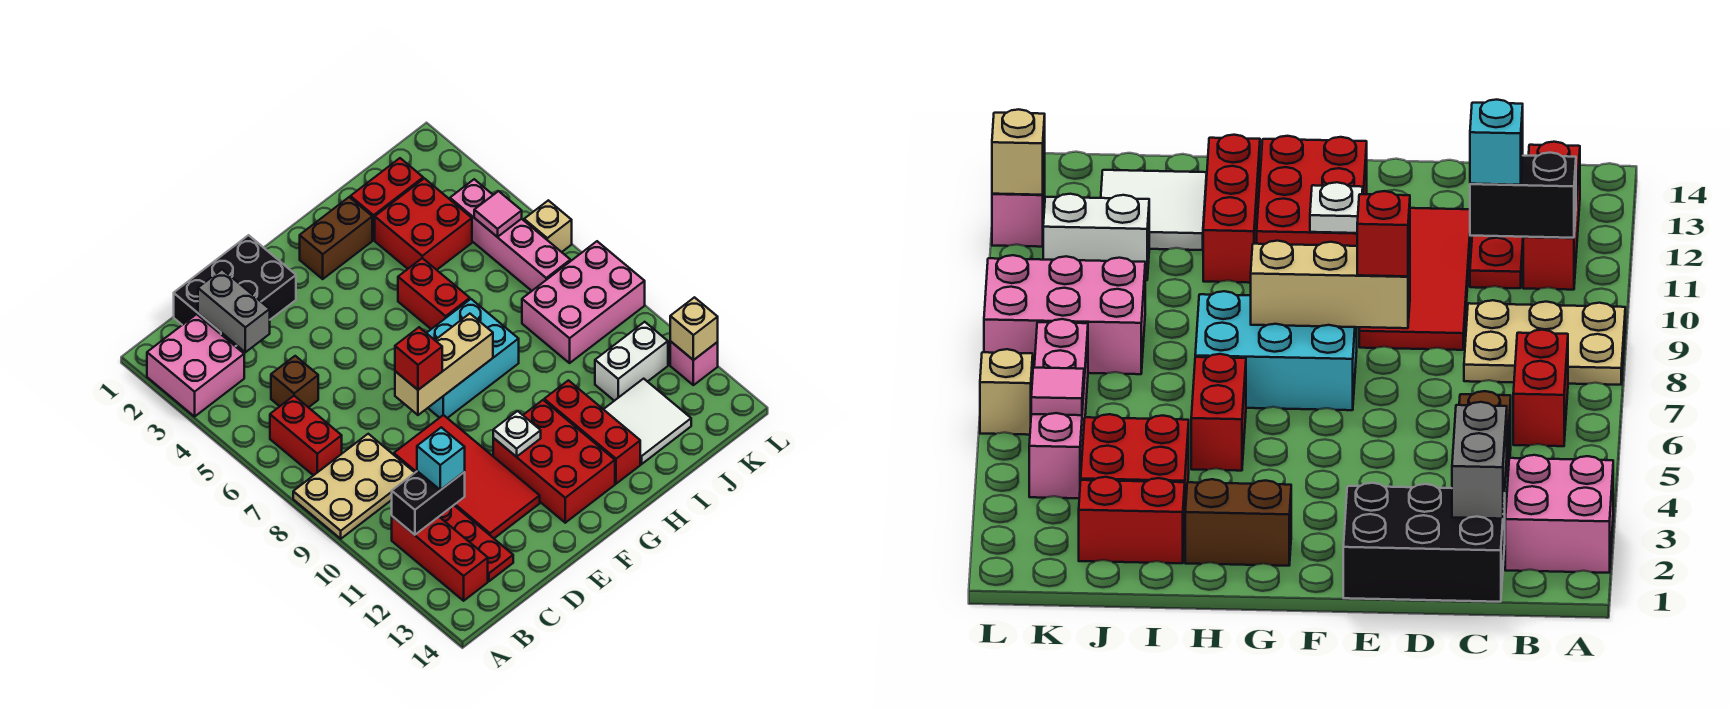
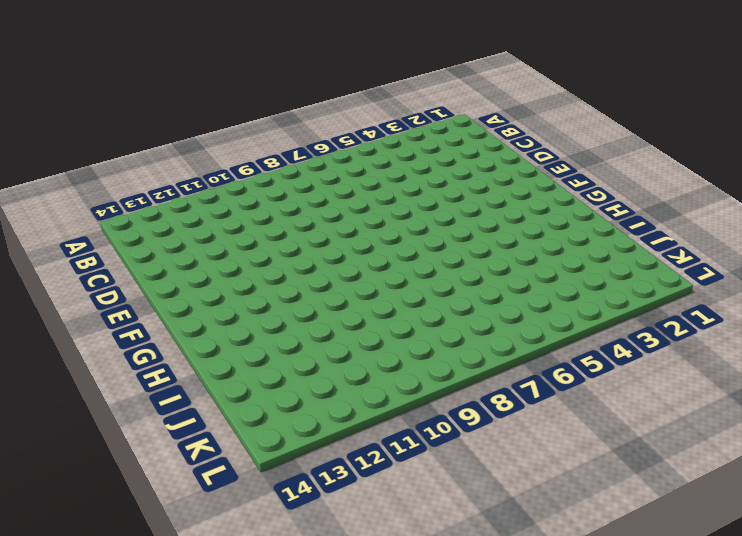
none -> pink brick A2:B3 level 1
none -> tan plate A8:C9 level 1
none -> red brick B6:B7 level 1

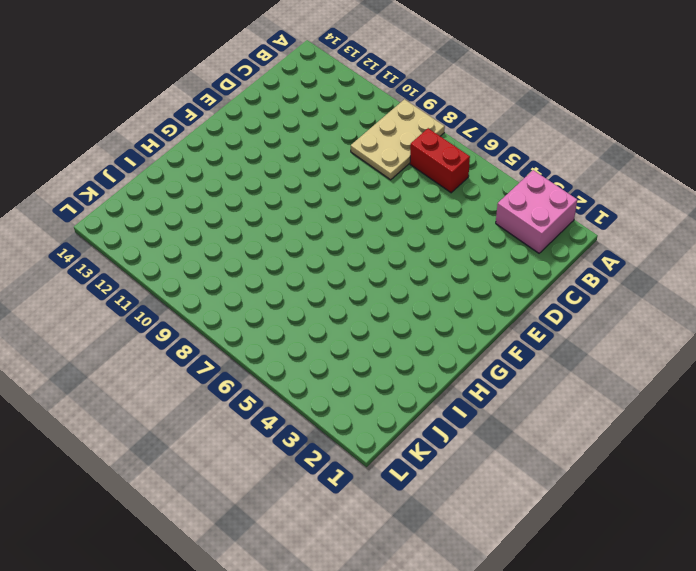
none -> red brick B11:B13 level 1
none -> black brick C1:E2 level 1
none -> brown brick C5 level 1

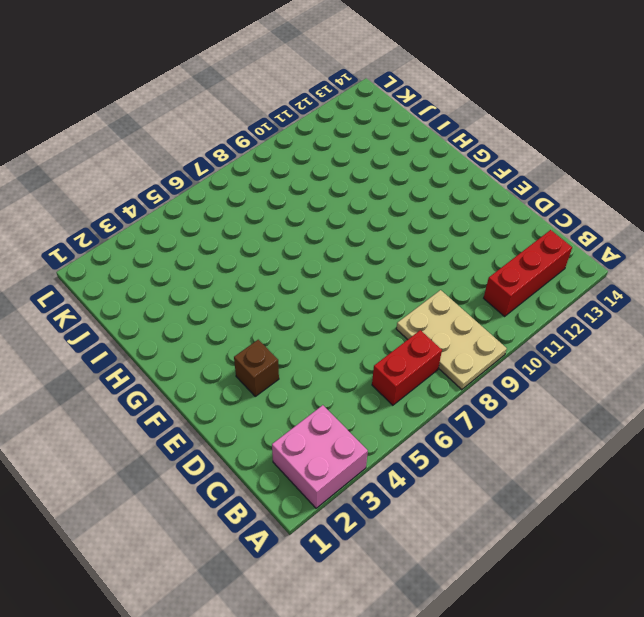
brown brick E3 level 1 -> brown brick C5 level 1
none -> black brick C1:E2 level 1
none -> red plate C11:C13 level 1
none -> red tile D9:E12 level 1

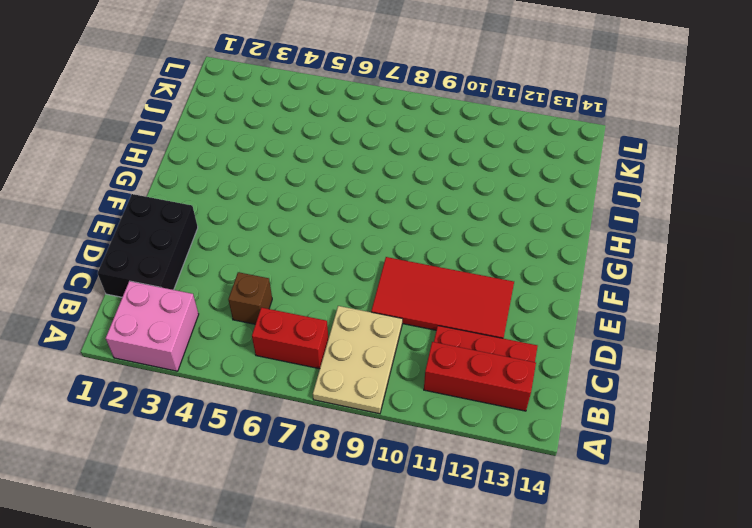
none -> cyan brick F7:H8 level 1
none -> red brick F11:G13 level 1
none -> brown brick G2:H2 level 1

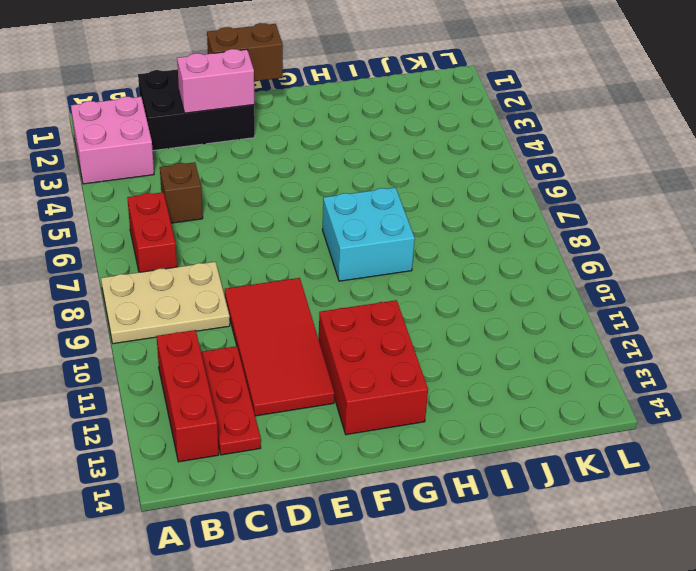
pink brick D2:E2 level 2 -> none
brown brick E1:F1 level 2 -> brown brick G2:H2 level 1
cyan brick G7:H8 level 1 -> cyan brick F7:H8 level 1
none -> red brick H5:H6 level 1
none -> red brick H11:H13 level 1
none -> red brick I2:J2 level 1

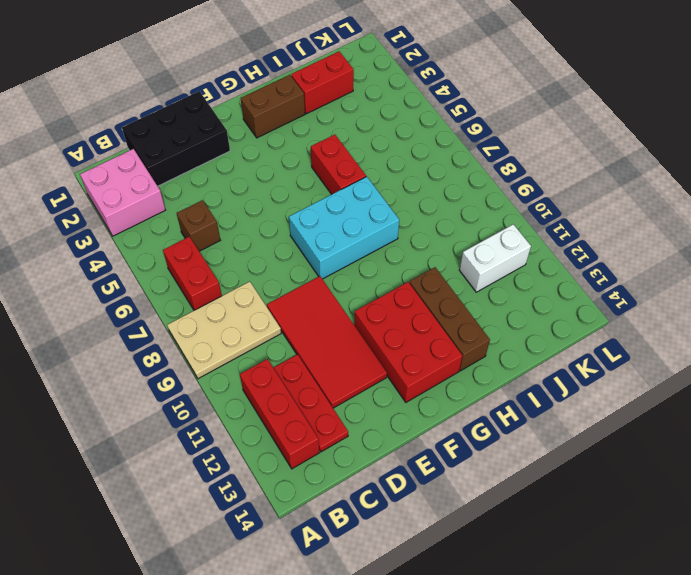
brown brick H11:H13 level 1 -> red brick H11:H13 level 1
none -> red brick I3:J4 level 1
none -> white tile I12:J13 level 1
none -> pink brick J8:L9 level 1

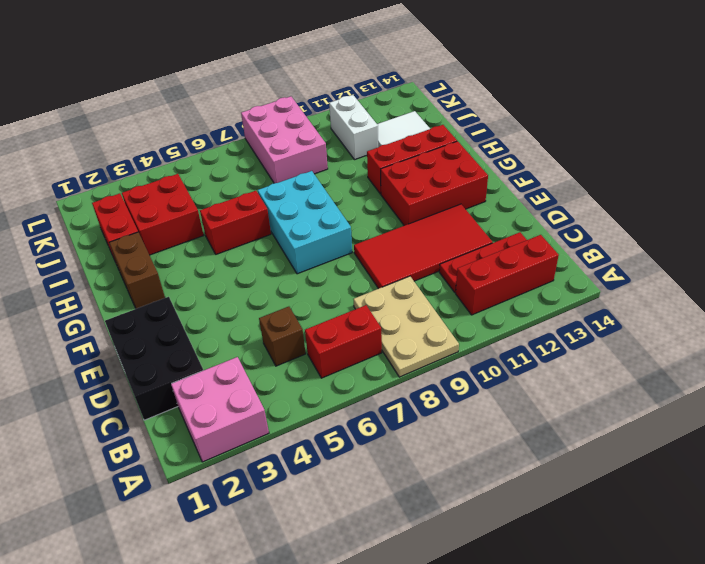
none -> pink brick K4:K7 level 1
none -> tan brick L6 level 1
none -> pink brick L12 level 1

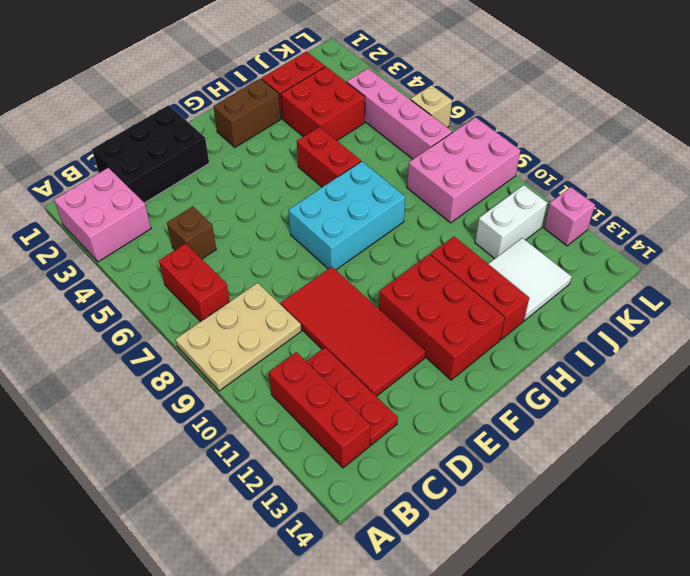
none -> black brick B11:C11 level 2
none -> grey brick C2:C3 level 2
none -> tan brick E8:G8 level 2

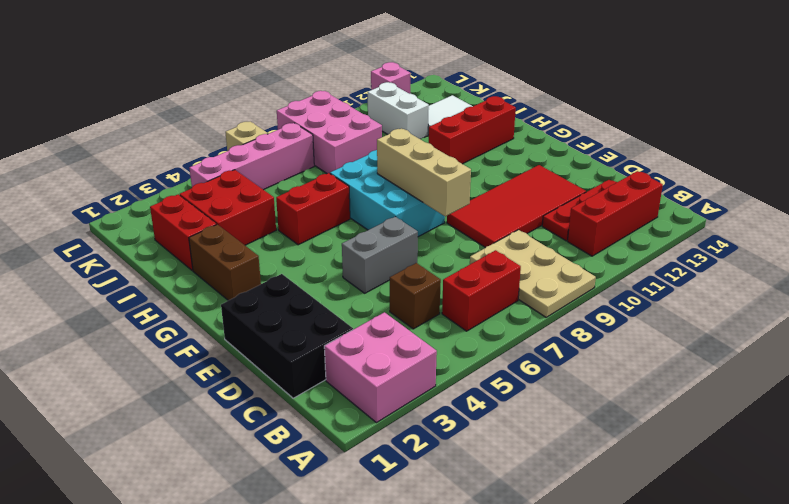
grey brick E5:E6 level 1 -> grey brick C2:C3 level 2
none -> red brick F11:G13 level 1
none -> black brick B11:C11 level 2
none -> white plate F11 level 2

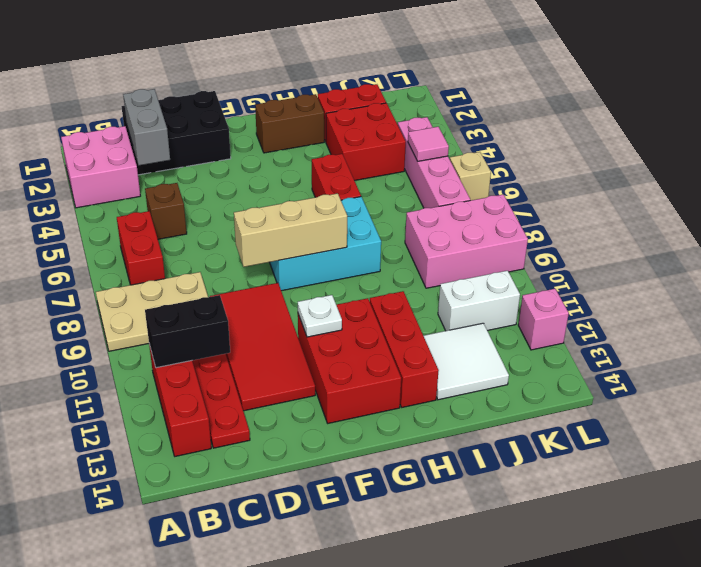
none -> tan brick L12 level 2
none -> cyan brick C11 level 3
none -> red brick E8 level 3

